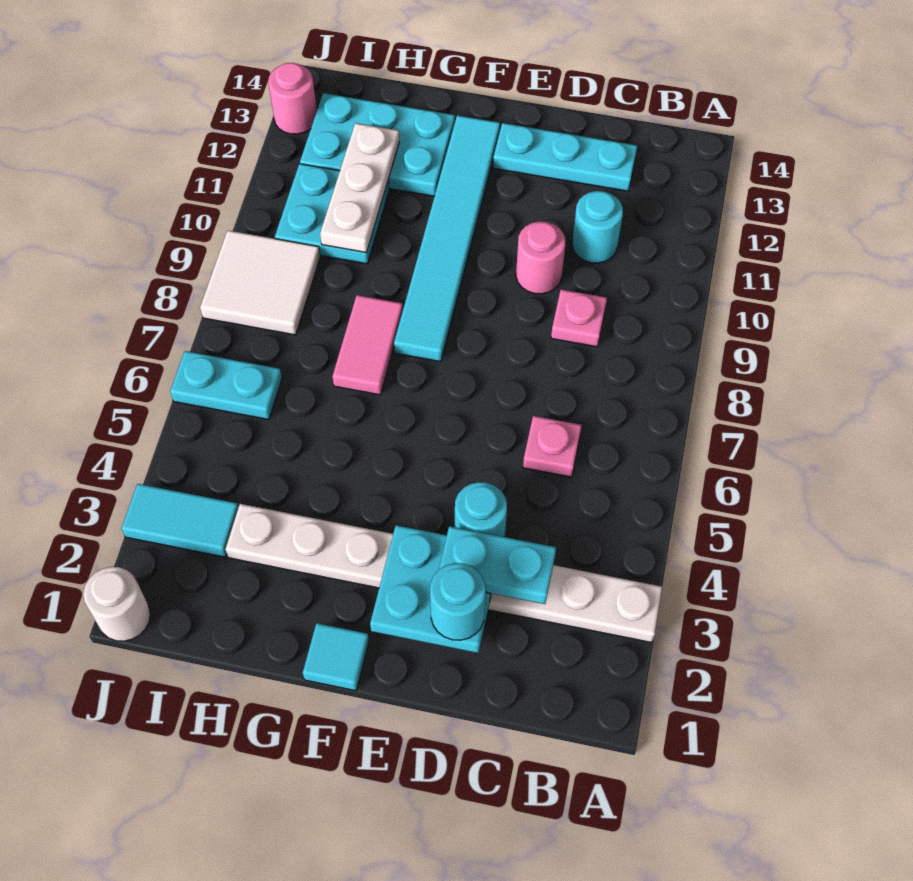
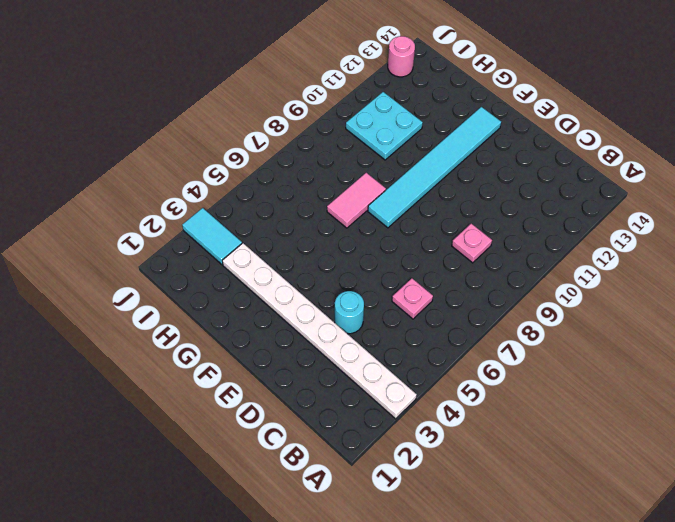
none -> cyan round brick C11 level 1
none -> cyan plate C13:E13 level 1
none -> pink round brick D10 level 1

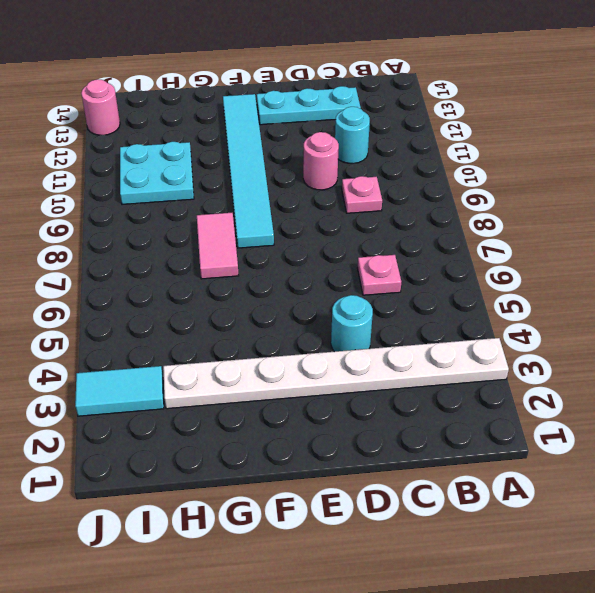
none -> cyan tile F1 level 1
none -> cyan plate G12:I13 level 1
none -> cyan plate I6:J6 level 1

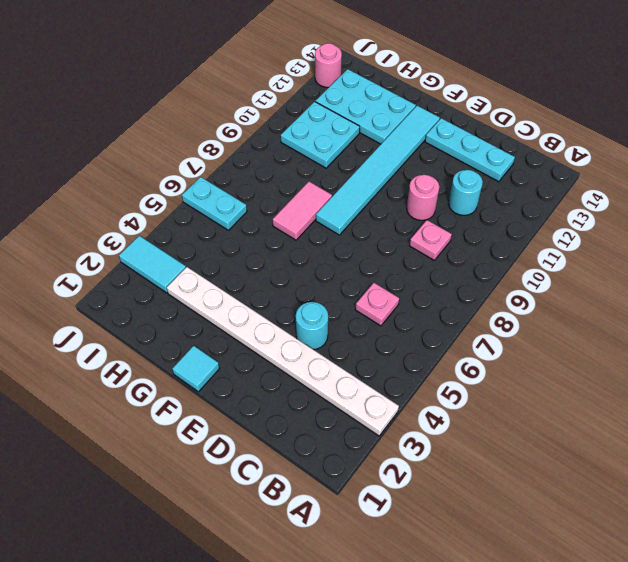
none -> white tile I8:J9 level 1
none -> white round brick J1 level 1
none -> cyan plate D2:E3 level 2

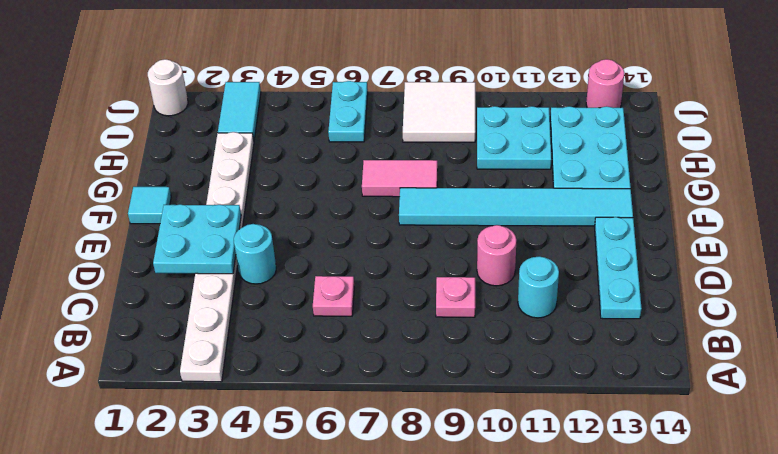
none -> white plate H10:H12 level 2
none -> cyan plate C3:D3 level 3
none -> cyan round brick D2 level 3

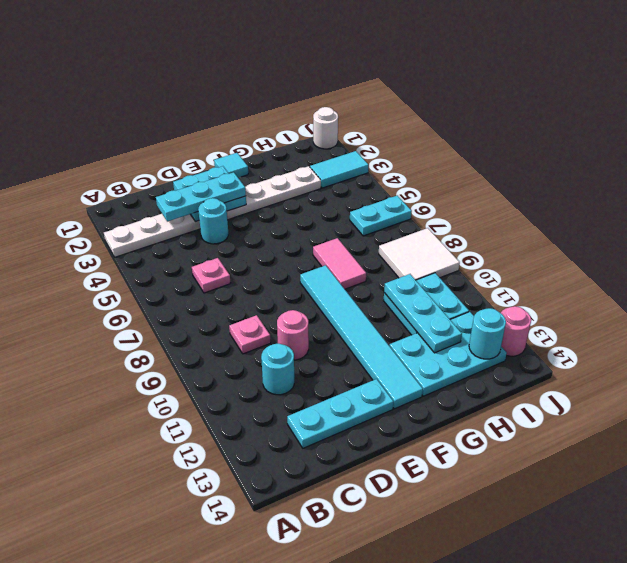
cyan plate C3:E3 level 3 -> cyan plate C3:D3 level 3
cyan plate H10:H12 level 2 -> white plate H10:H12 level 2
cyan round brick I13 level 2 -> cyan round brick D2 level 3

